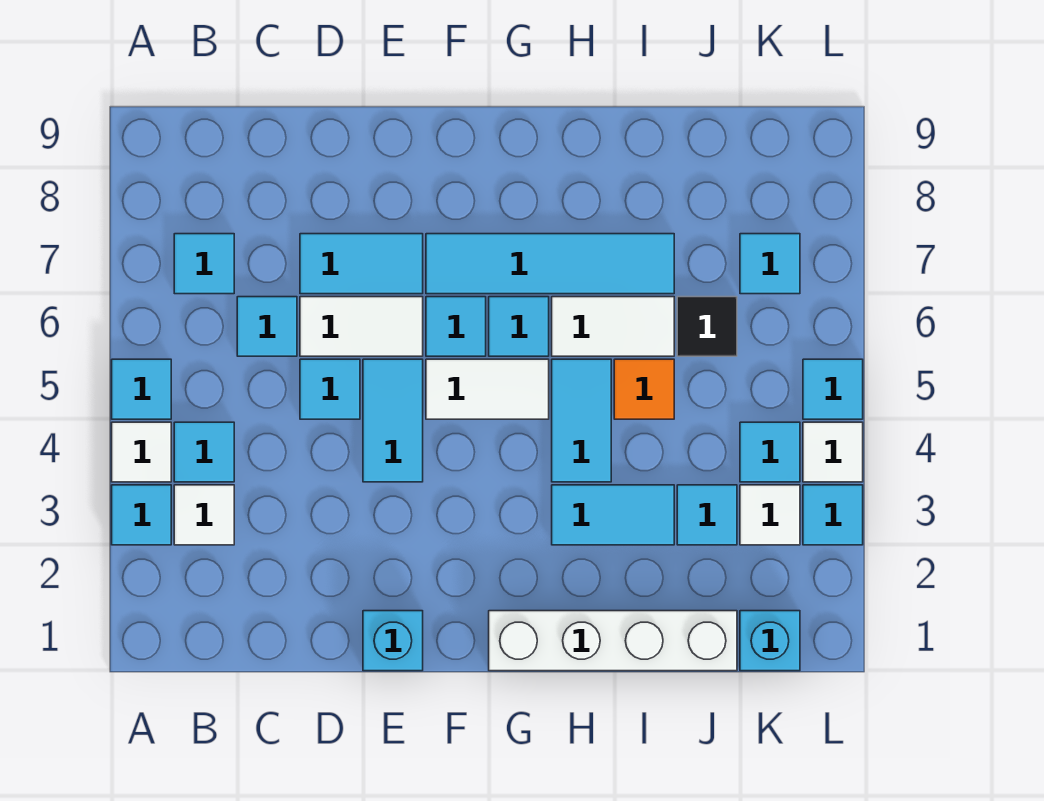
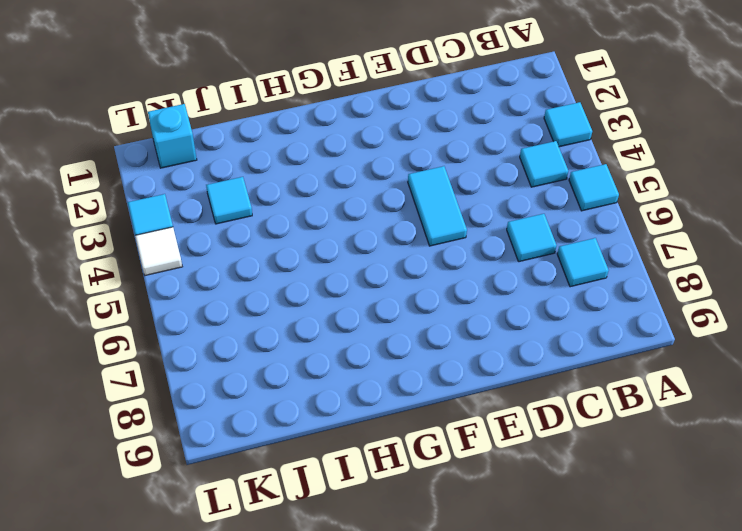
none -> white tile A4 level 1
none -> white tile B3 level 1
none -> cyan tile D5 level 1
none -> white tile D6:E6 level 1

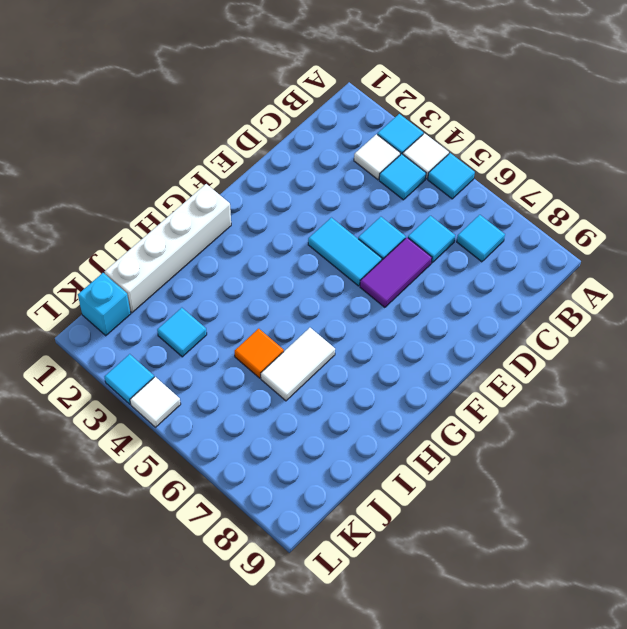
purple tile D6:E6 level 1 -> white tile D6:E6 level 1
none -> cyan tile D7:E7 level 1
none -> cyan brick E1 level 1
none -> white tile F5:G5 level 1
none -> cyan tile F6 level 1

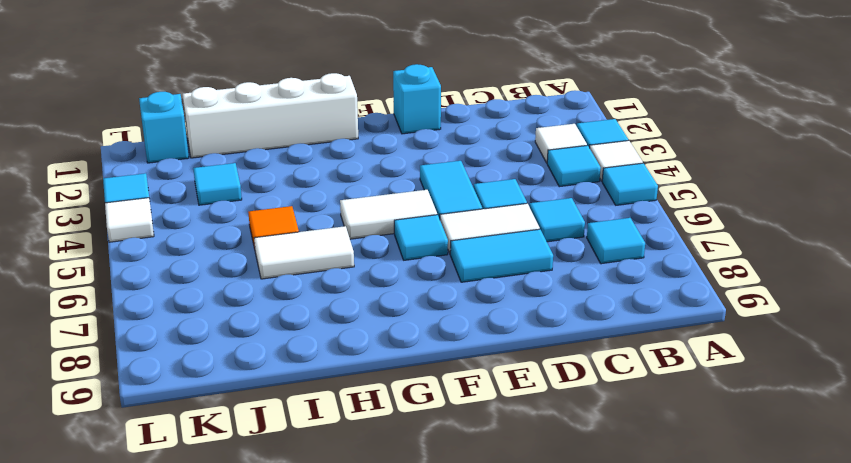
none -> cyan tile F7:I7 level 1
none -> cyan tile G6 level 1
none -> cyan tile H3:I3 level 1
none -> cyan tile H4:H5 level 1

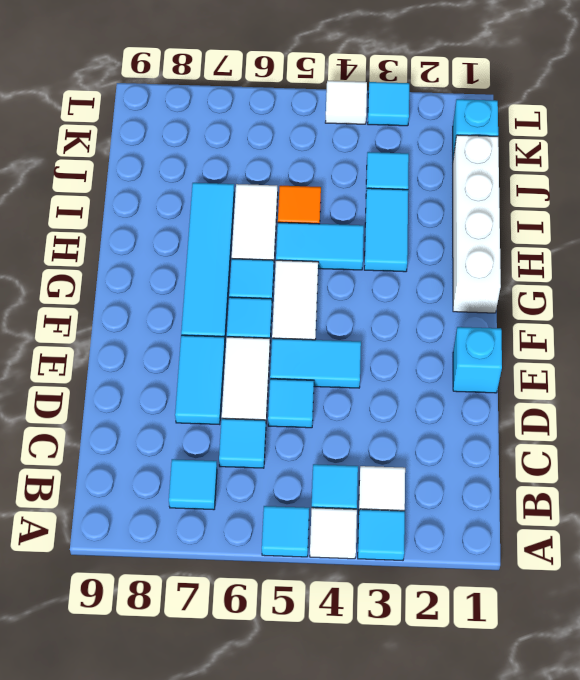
none -> black tile J6 level 1
none -> white tile K3 level 1
none -> cyan tile K4 level 1
none -> cyan tile K7 level 1

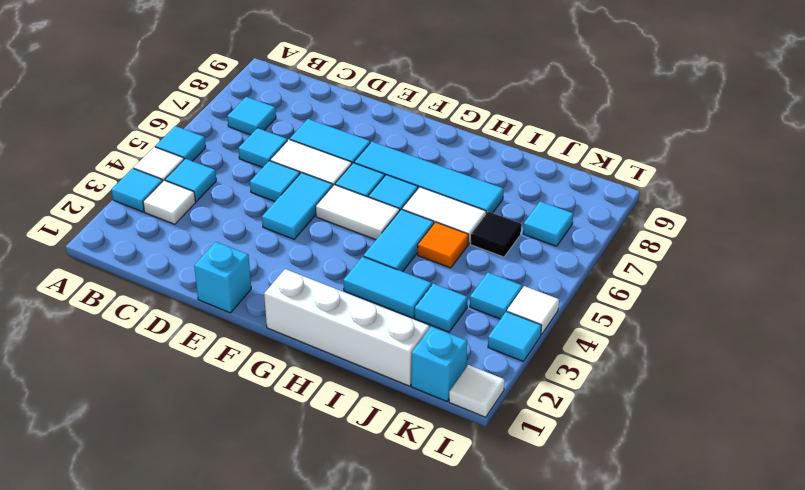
white tile L1 level 1 -> white tile K3 level 1
none -> cyan tile L5 level 1

